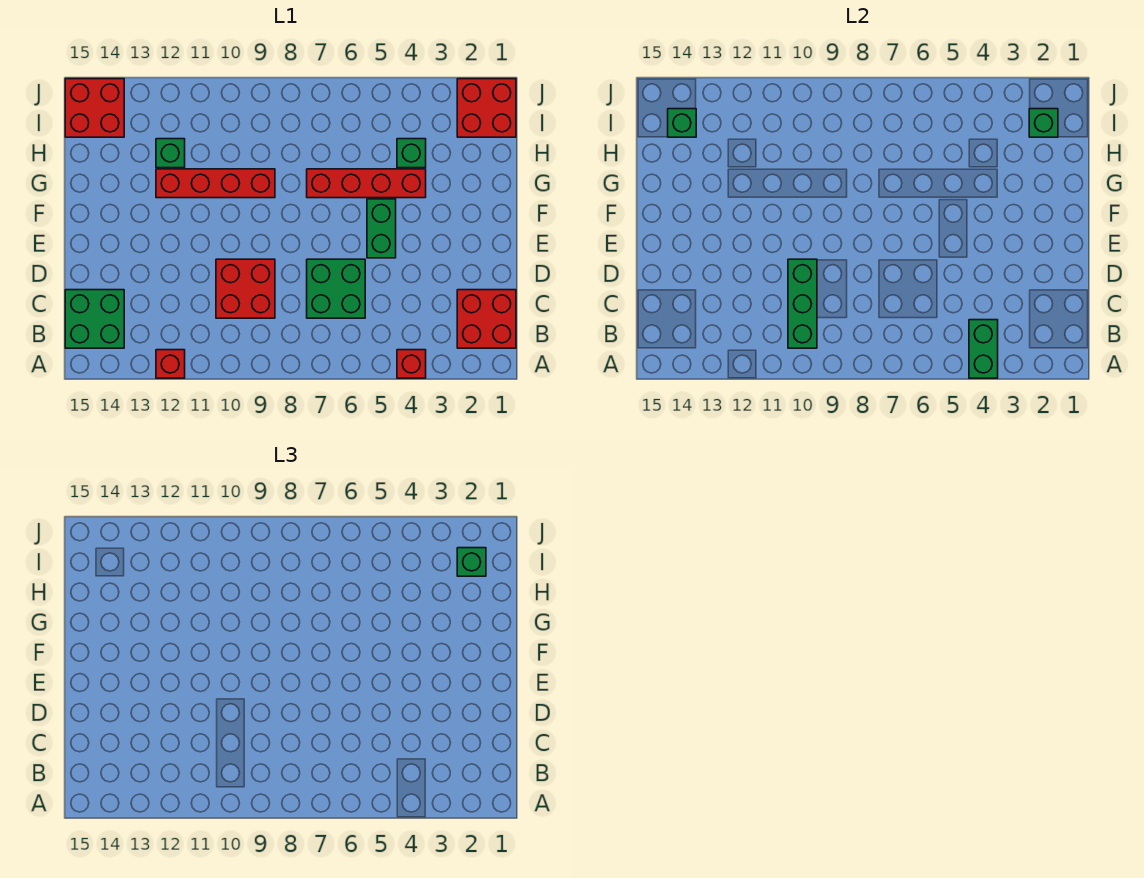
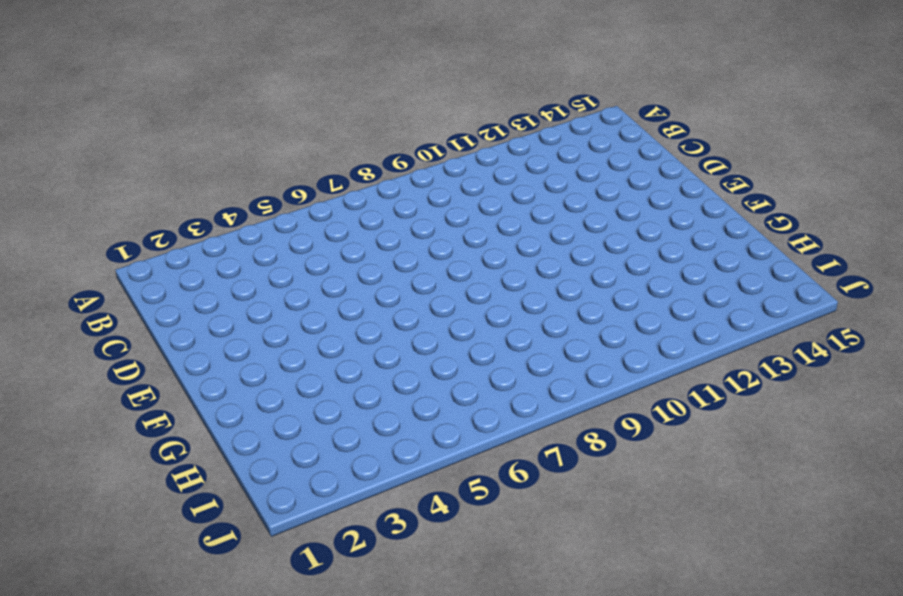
none -> red brick A4 level 1
none -> red brick A12 level 1
none -> red brick B1:C2 level 1

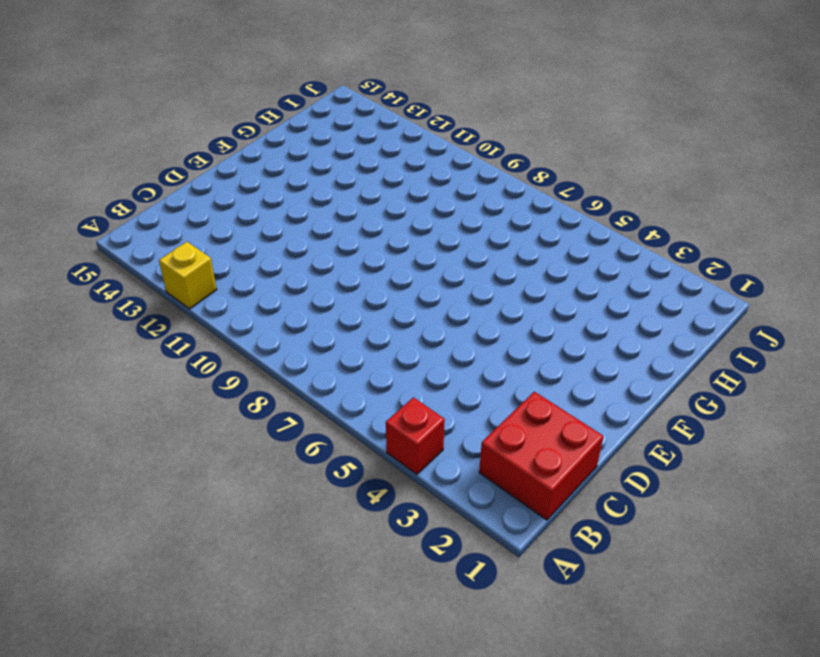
yellow brick A12 level 1 -> red brick A12 level 1
none -> green brick B14:C15 level 1
none -> green brick C6:D7 level 1
none -> red brick C9:D10 level 1

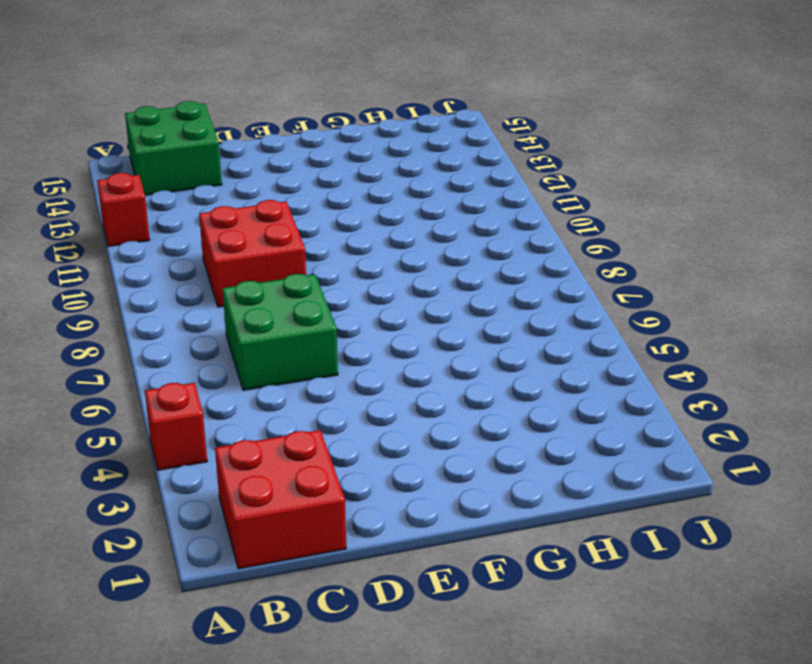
none -> green brick E5:F5 level 1
none -> red brick G4:G7 level 1
none -> red brick G9:G12 level 1

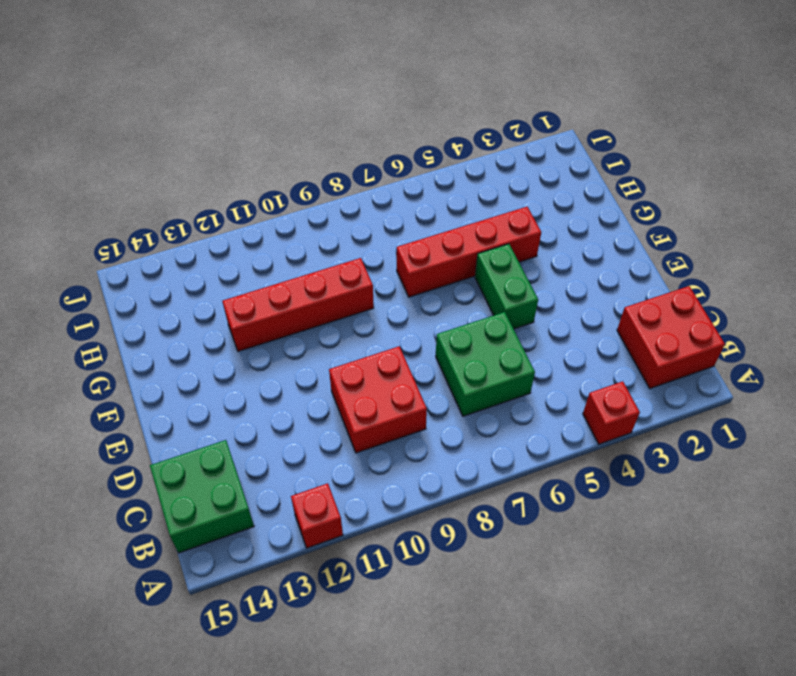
none -> green brick H4 level 1
none -> green brick H12 level 1
none -> red brick I1:J2 level 1

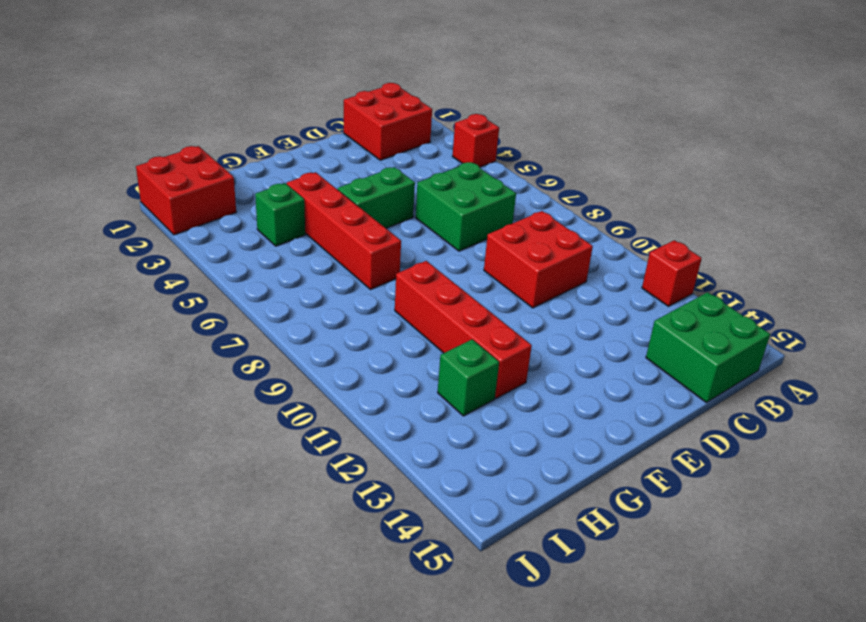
none -> red brick I14:J15 level 1
none -> green brick A4:B4 level 2
none -> green brick B10:D10 level 2

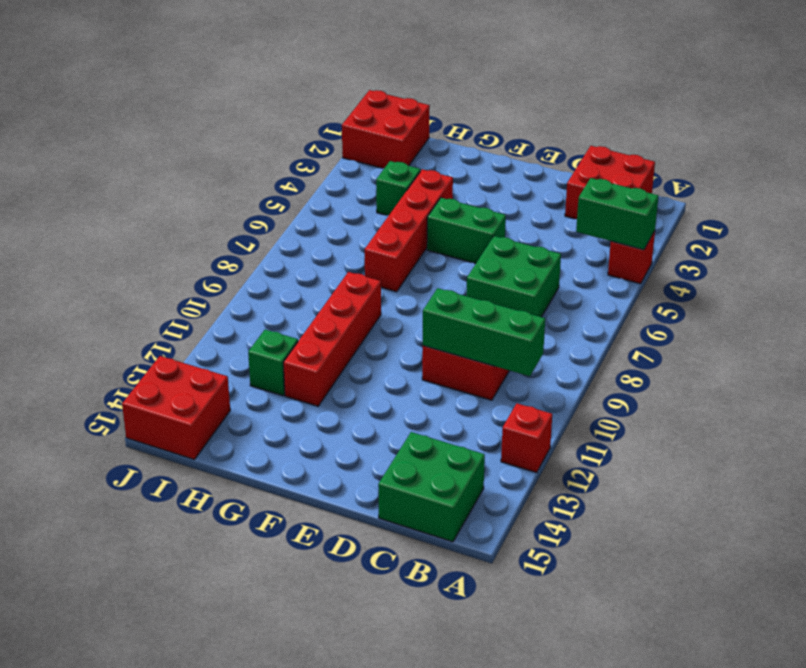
none -> green brick I2 level 2
none -> green brick I14 level 2
none -> green brick I2 level 3

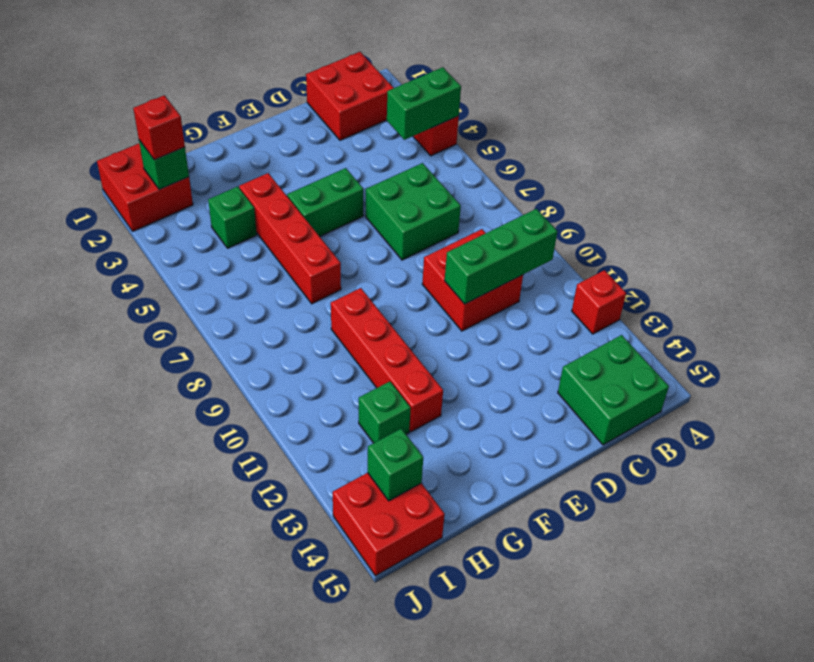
red brick I2 level 3 -> green brick I2 level 3

